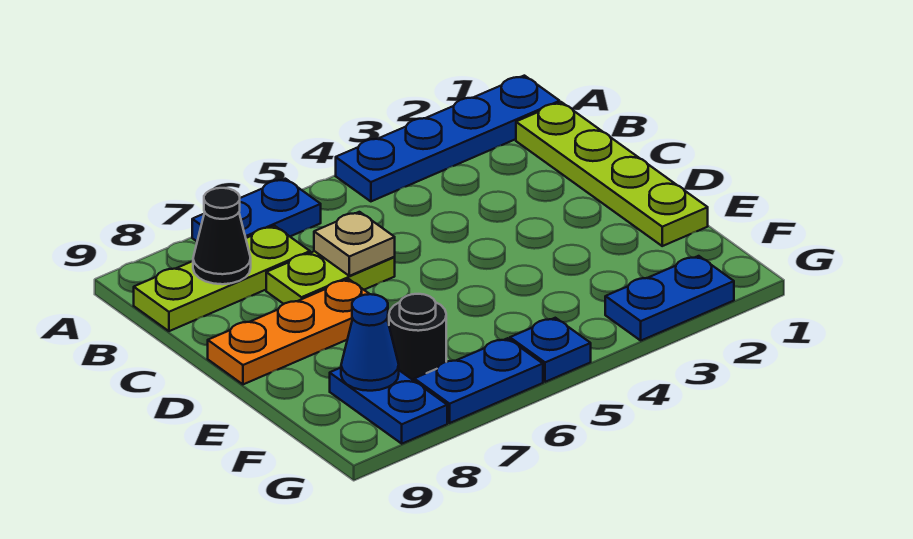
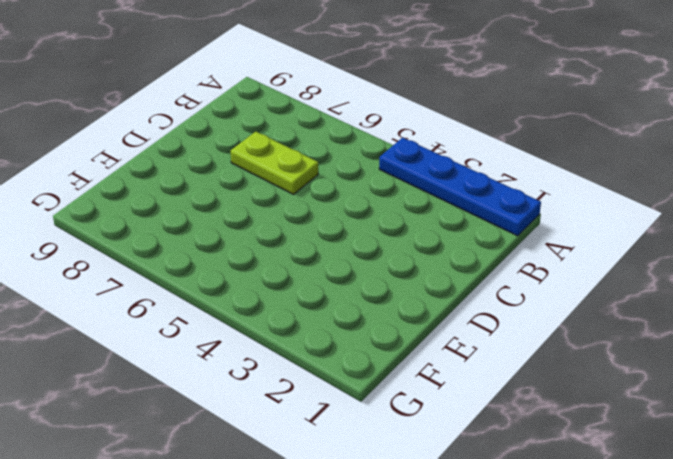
none -> blue plate A6:A7 level 1
none -> lime plate B1:E1 level 1
none -> lime plate B7:B9 level 1

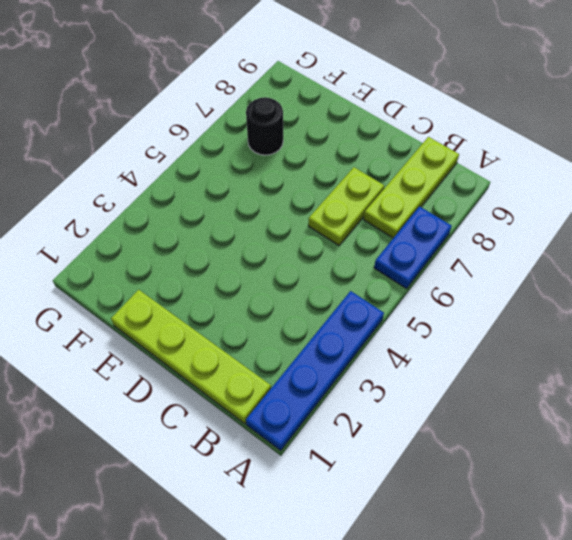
none -> orange plate D7:D9 level 1
none -> blue plate F8:G8 level 1
none -> blue plate G2:G3 level 1

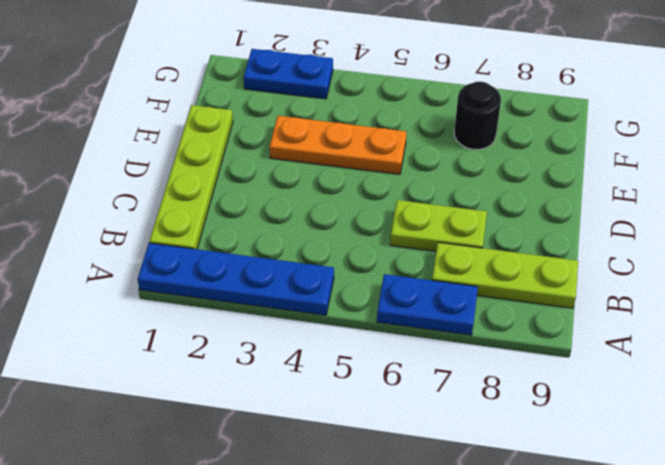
orange plate E3:E5 level 1 -> orange plate D7:D9 level 1
none -> blue plate F8:G8 level 1
none -> blue plate G5 level 1
none -> blue plate G6:G7 level 1

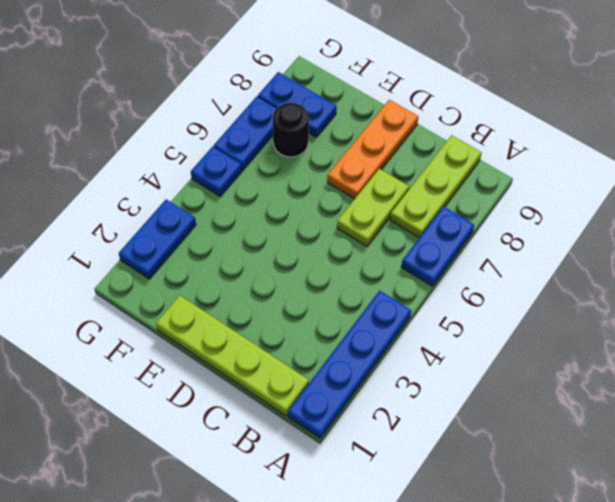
none -> black cone B8 level 2
none -> tan plate C6 level 2
none -> blue cone F8 level 2

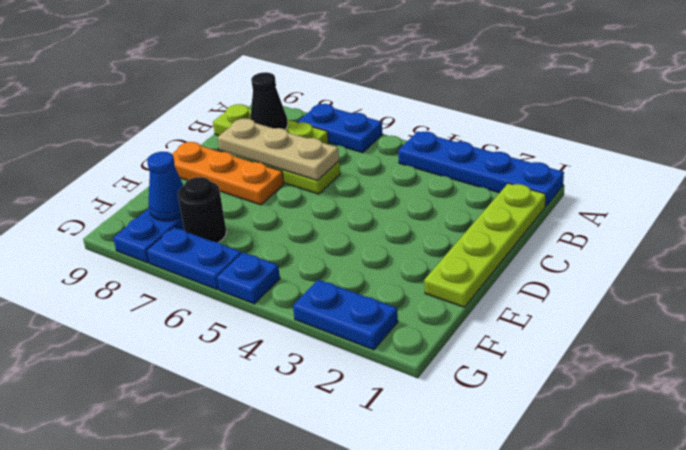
tan plate C6:C8 level 2 -> tan plate C6 level 2

